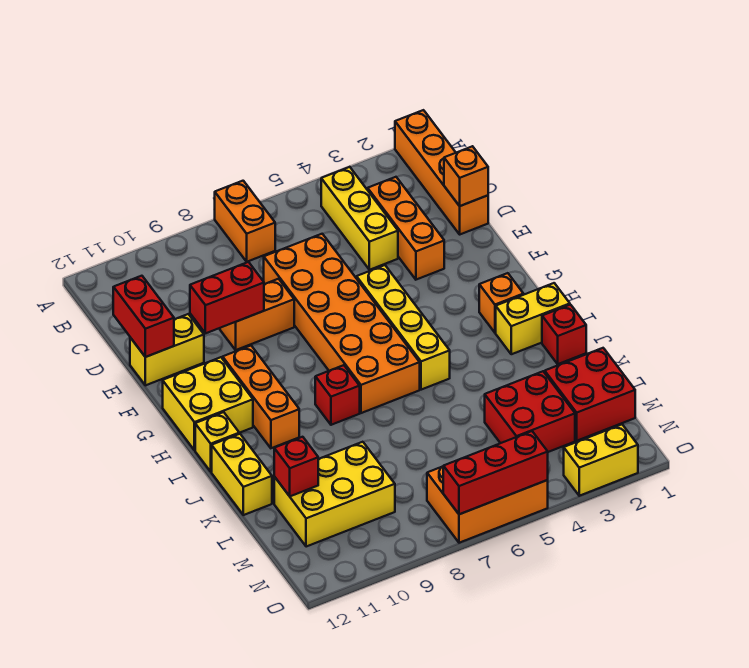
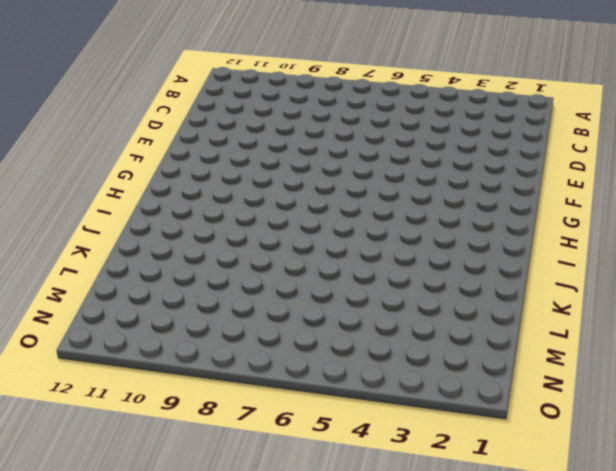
none -> orange brick A1:D1 level 1
none -> orange brick A7:B7 level 1
none -> yellow brick B4:D4 level 1

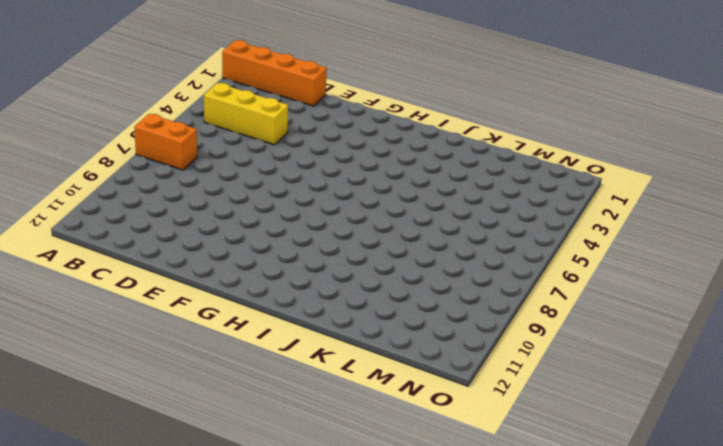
none -> orange brick C3:E3 level 1
none -> orange brick D6:I7 level 1
none -> orange brick E8:E9 level 1

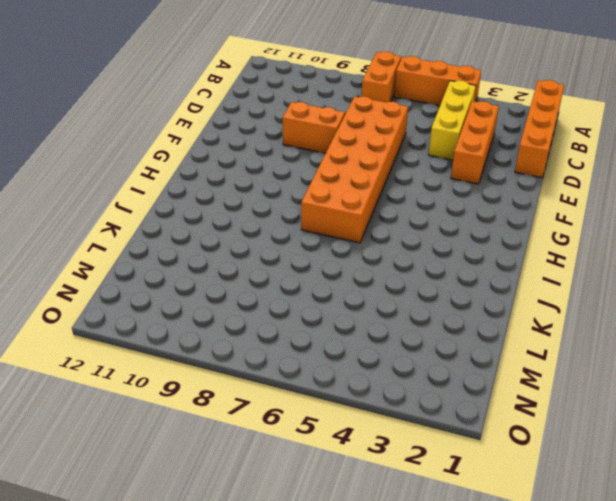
orange brick A4:A6 level 1 -> orange brick G10:I10 level 1
none -> yellow brick E11:E12 level 1
none -> yellow brick F5:I5 level 1
none -> yellow brick G11:H12 level 1

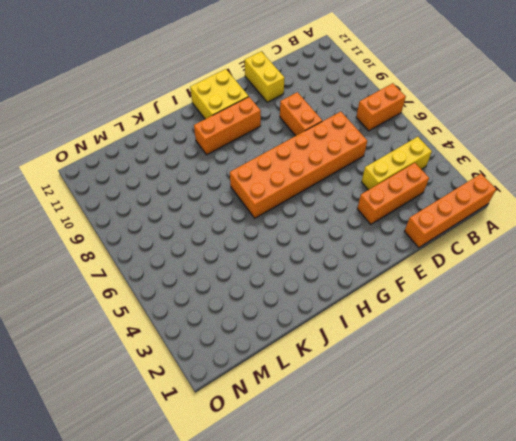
none -> yellow brick F5:I5 level 1
none -> orange brick H2 level 1
none -> yellow brick I1:I2 level 1

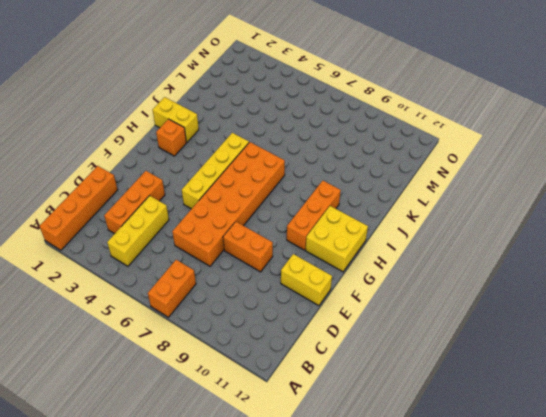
none -> red brick I8 level 1
none -> yellow brick I12 level 1
none -> red brick J1 level 1

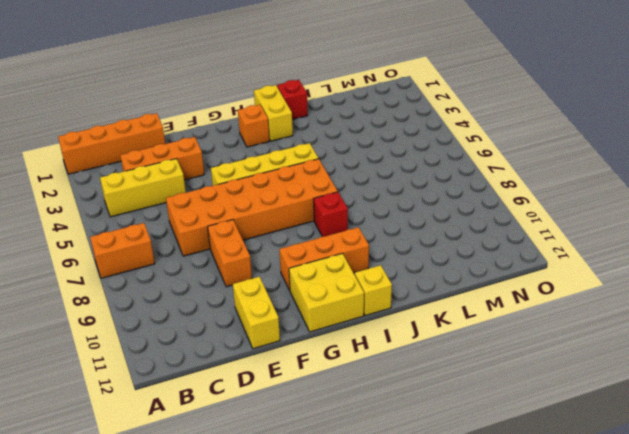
none -> yellow brick J12:K12 level 1
none -> red brick L1:M2 level 1
none -> red brick L3:M4 level 1

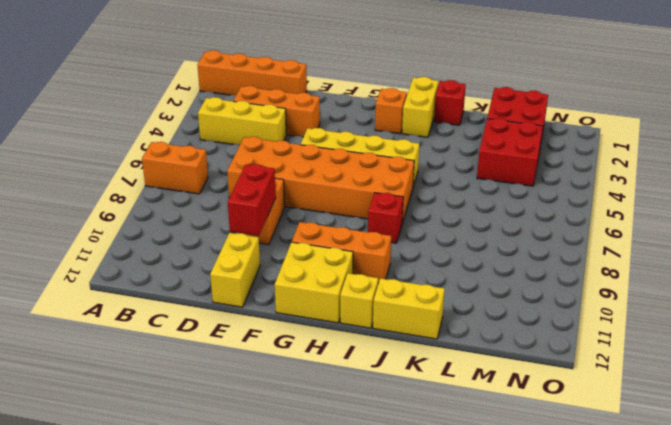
none -> yellow brick L9:M11 level 1
none -> orange brick N5:O7 level 1
none -> yellow brick O2:O3 level 1

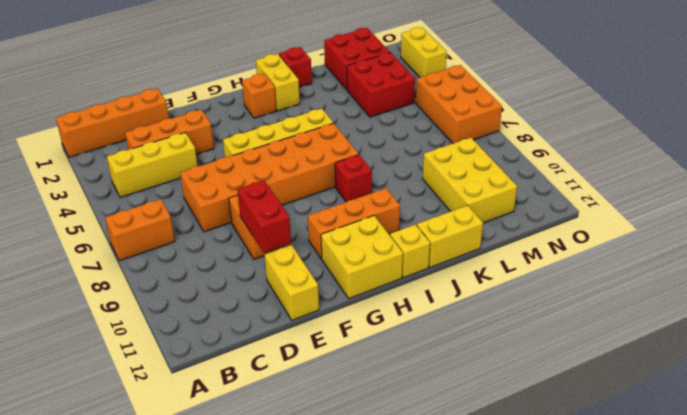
none -> orange brick D1 level 2
none -> red brick D12:E12 level 2
none -> red brick L11 level 2

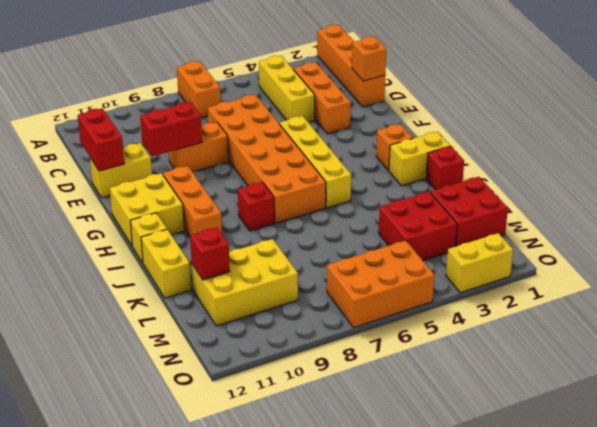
none -> red brick O5:O7 level 2

